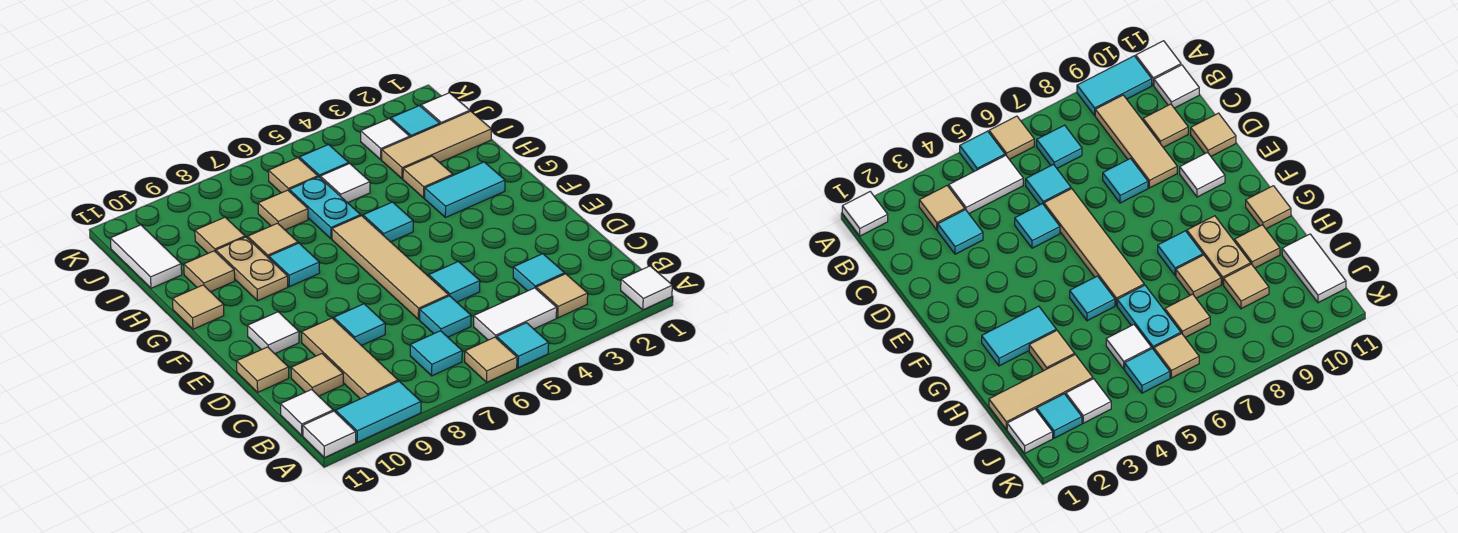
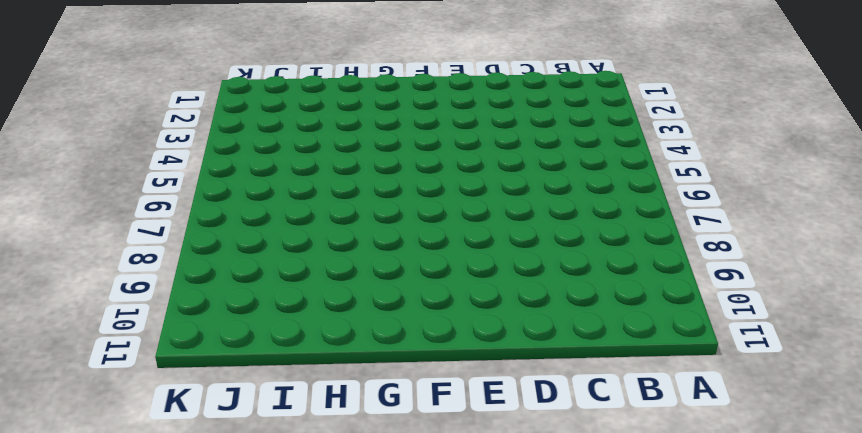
none -> white tile A1 level 1
none -> cyan tile A5 level 1
none -> tan tile A6 level 1
none -> cyan tile A9:A10 level 1

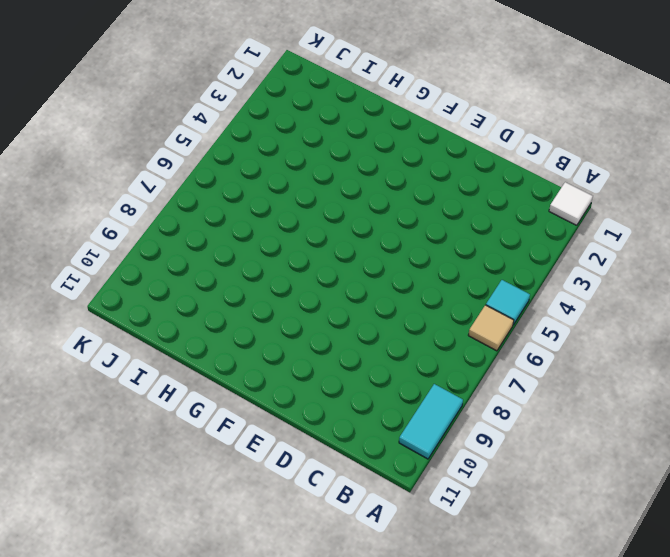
none -> white tile A11 level 1
none -> tan tile B3 level 1
none -> white tile B4:B5 level 1
none -> cyan tile B7 level 1

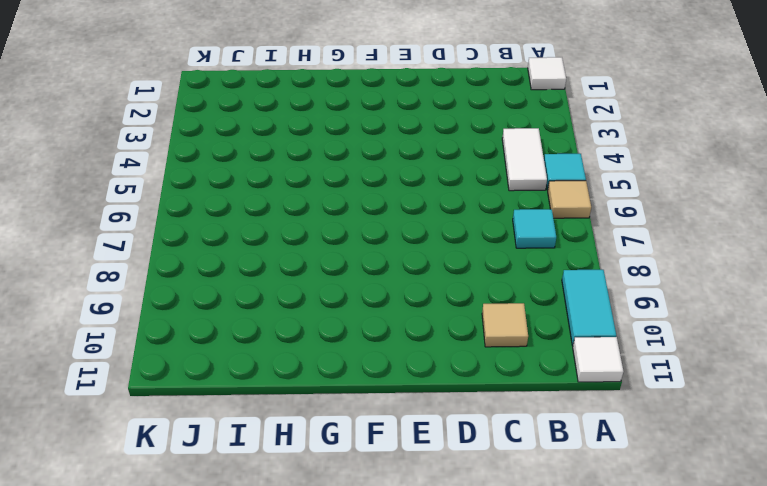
none -> tan tile B3 level 1
none -> tan tile B9:D9 level 1
none -> white tile B11 level 1
none -> cyan tile C3 level 1

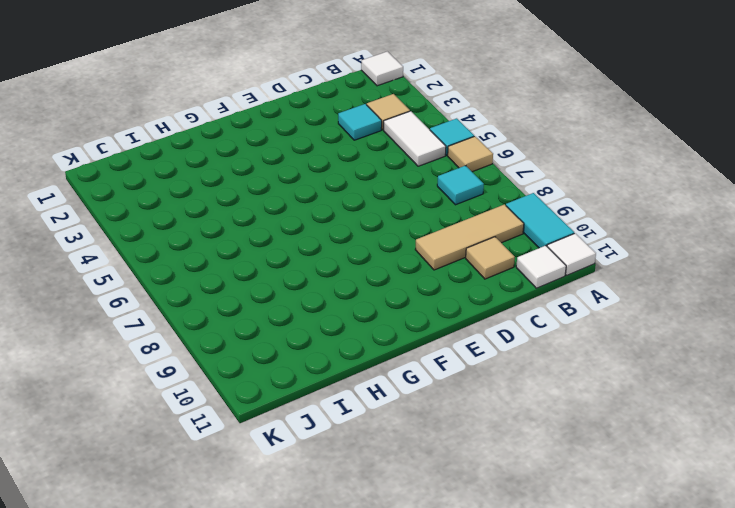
none -> cyan tile C6 level 1
none -> cyan tile D5 level 1
none -> tan tile D6:G6 level 1
none -> cyan tile D8 level 1

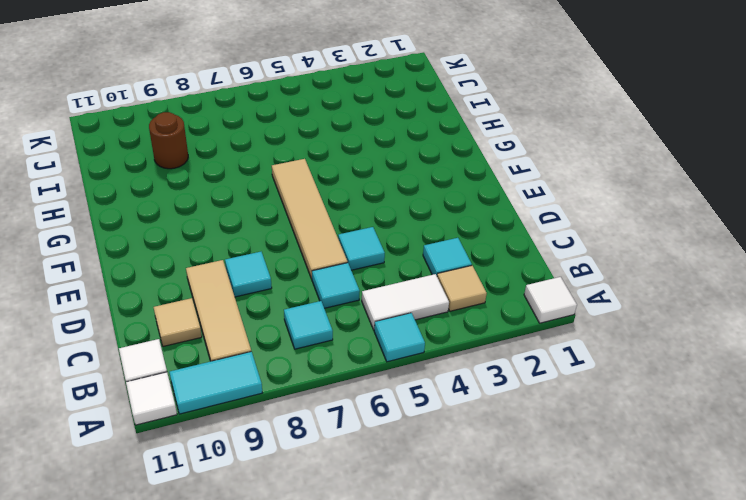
brown round brick I9 level 1 -> tan tile I9 level 1
none -> tan tile A6 level 1
none -> tan tile D11 level 1
none -> white tile E10 level 1
none -> cyan tile G2:G3 level 1

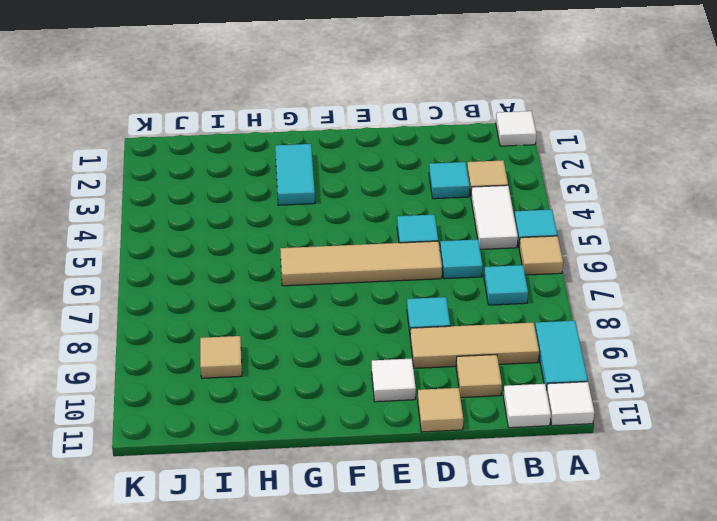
none -> cyan tile G5 level 1
none -> cyan tile G8 level 1
none -> tan plate G9:H9 level 1
none -> tan tile G11 level 1

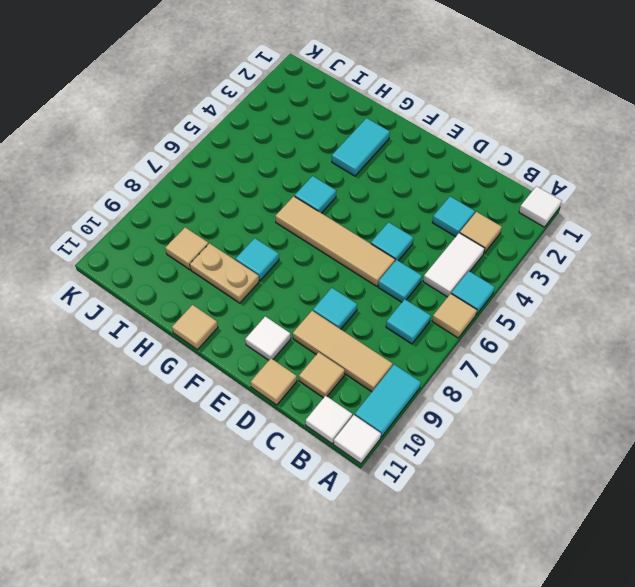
none -> tan tile H3 level 1
none -> cyan plate H6:I6 level 1
none -> tan tile H8 level 1
none -> tan tile H10 level 1

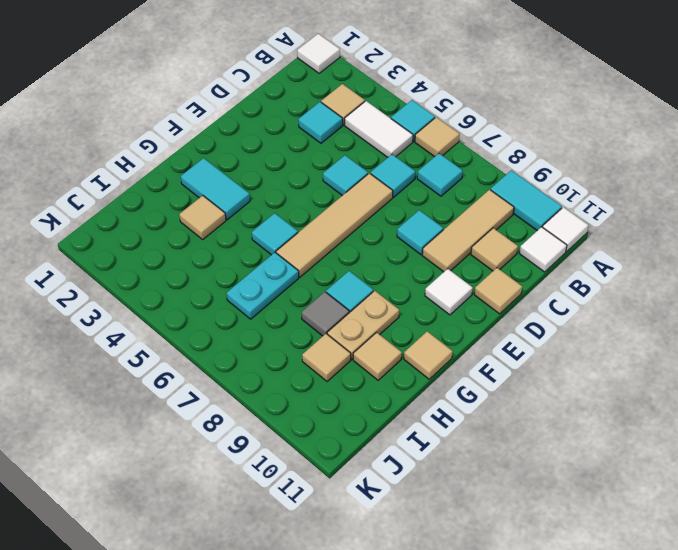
grey tile H8 level 1 -> tan tile H8 level 1
none -> tan tile I1:I3 level 1
none -> white tile I5 level 1
none -> tan tile I7 level 1
none -> white tile I11:J11 level 1

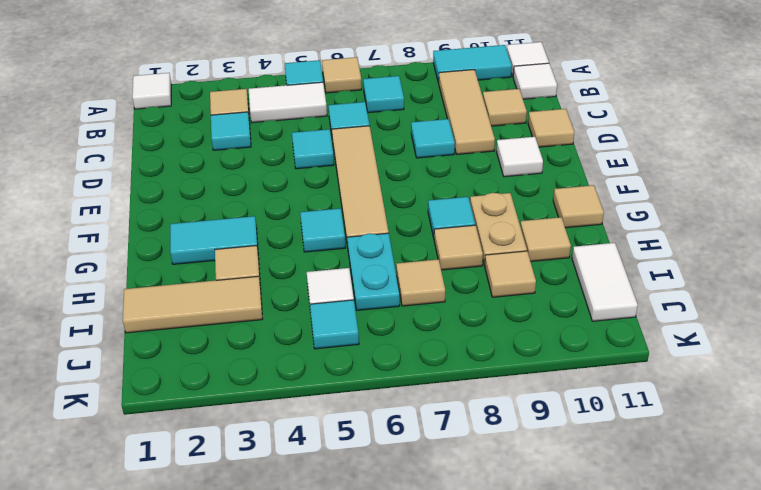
none -> white tile J1 level 1
none -> cyan tile J2 level 1
none -> white tile J3 level 1
none -> tan tile J6 level 1

